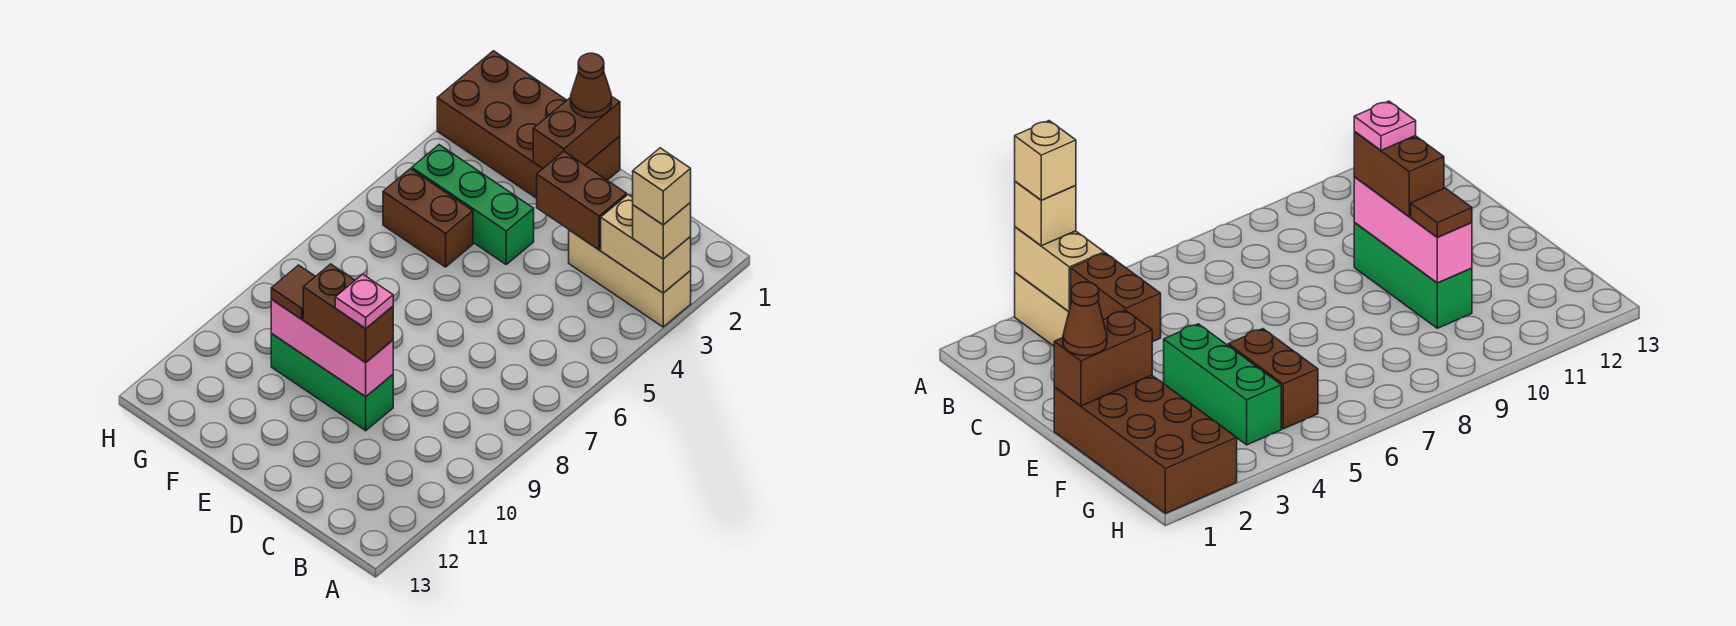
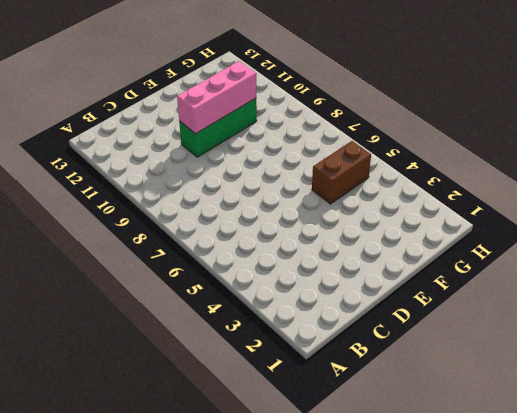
none -> tan brick A3:C3 level 1
none -> brown brick E1:H2 level 1
none -> green brick E4:G4 level 1

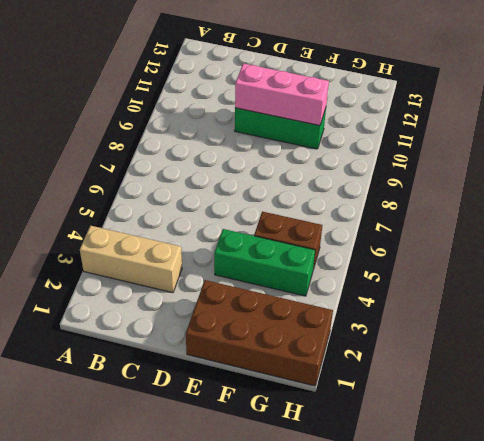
none -> tan brick A3:B3 level 2
none -> brown brick C3:D3 level 2
none -> brown brick E1:E2 level 2

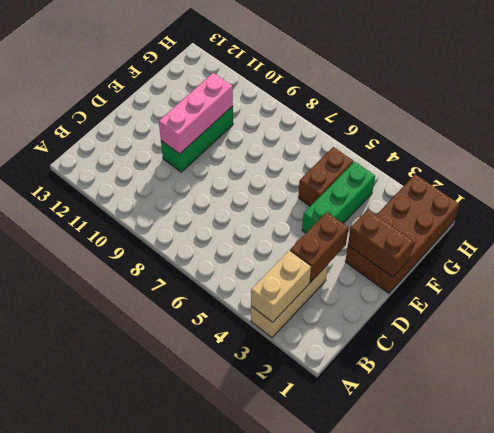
none -> tan brick A3 level 3
none -> brown brick D10:E10 level 3
none -> brown cone E1 level 3

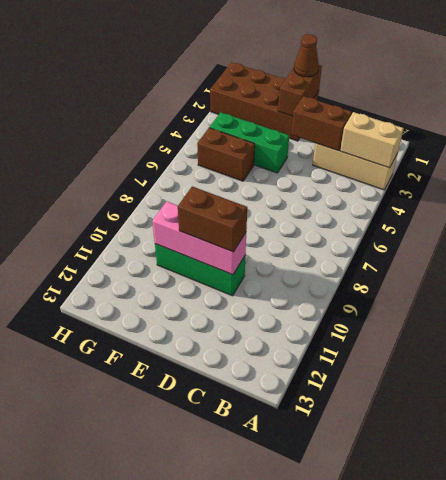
none -> tan brick A3 level 3
none -> brown tile F10 level 3
none -> tan brick A3 level 4

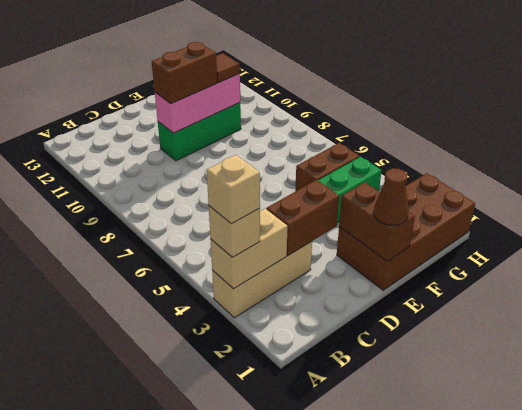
none -> pink plate D10 level 4

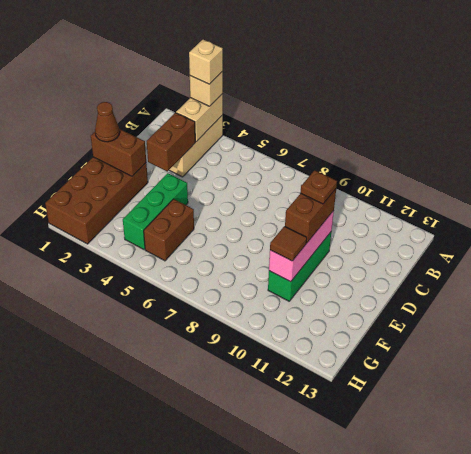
brown plate D10 level 4 -> pink plate D10 level 4

